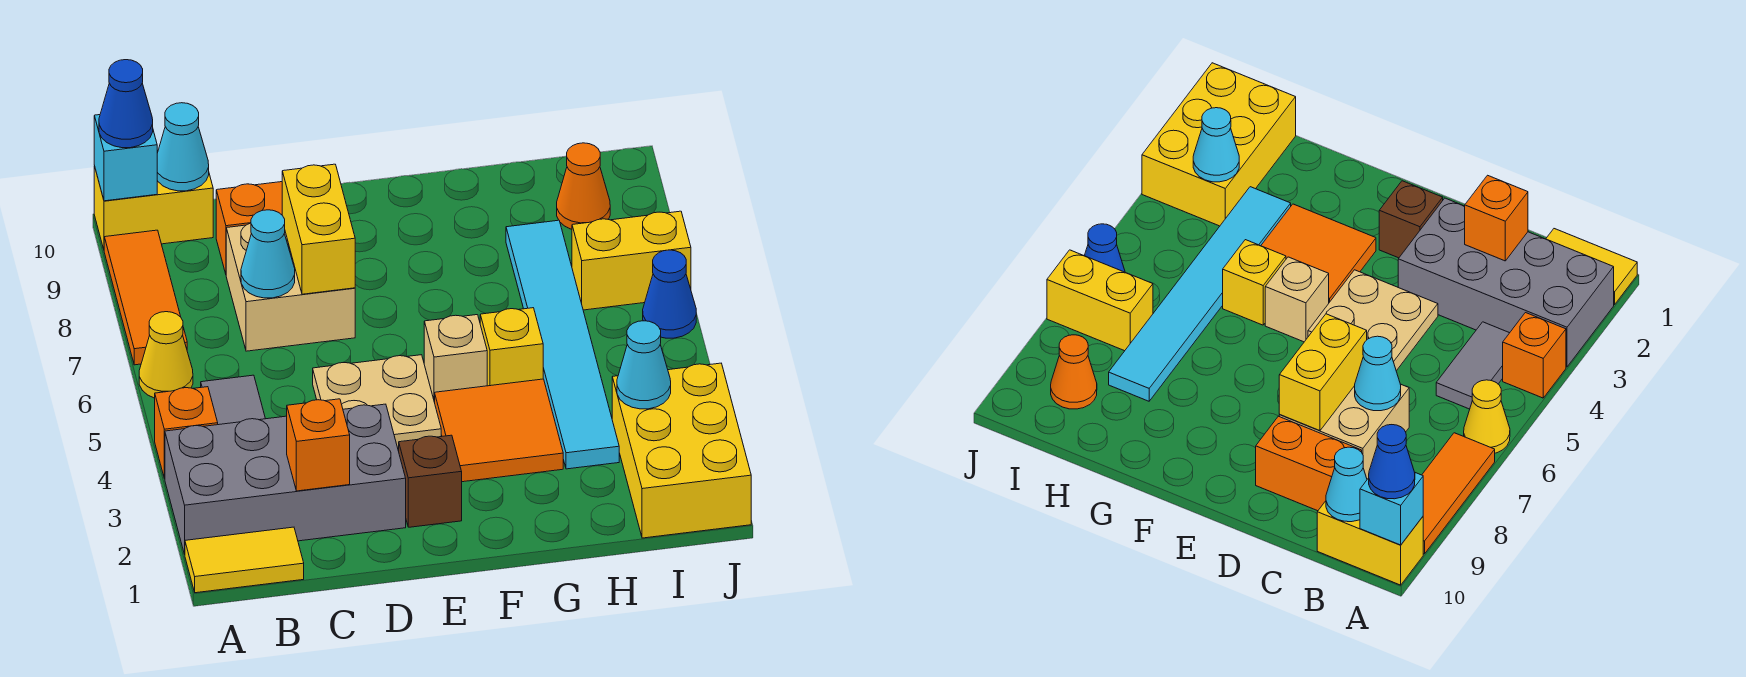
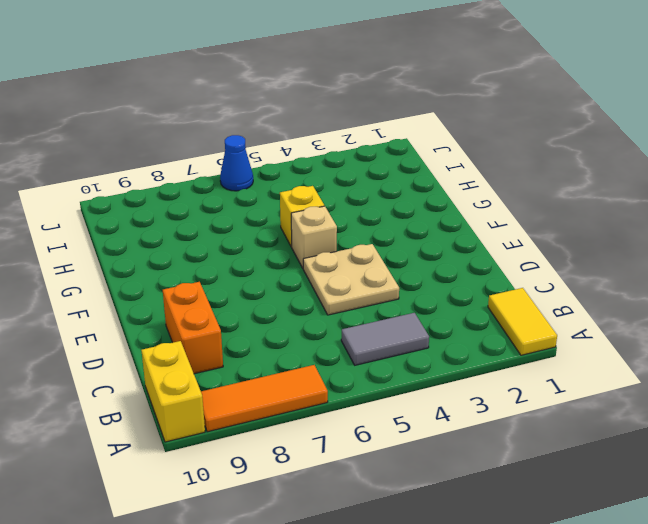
none -> grey brick A2:D3 level 1
none -> orange brick A4 level 1
none -> yellow cone A6 level 1

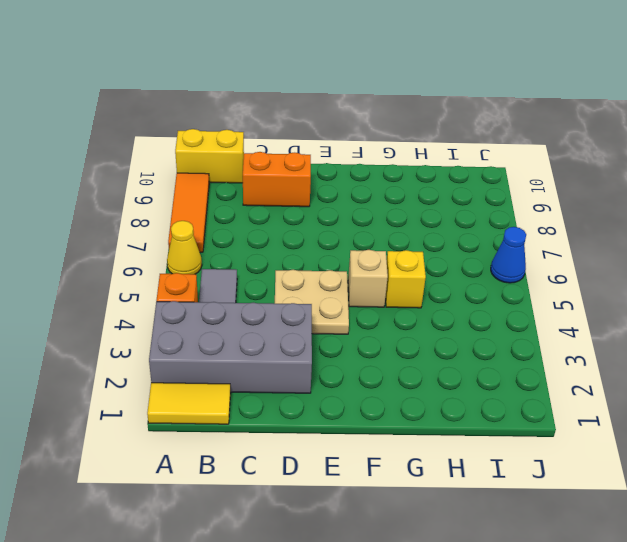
none -> tan brick C7:D8 level 1
none -> brown brick E2 level 1
none -> orange tile F3:G4 level 1

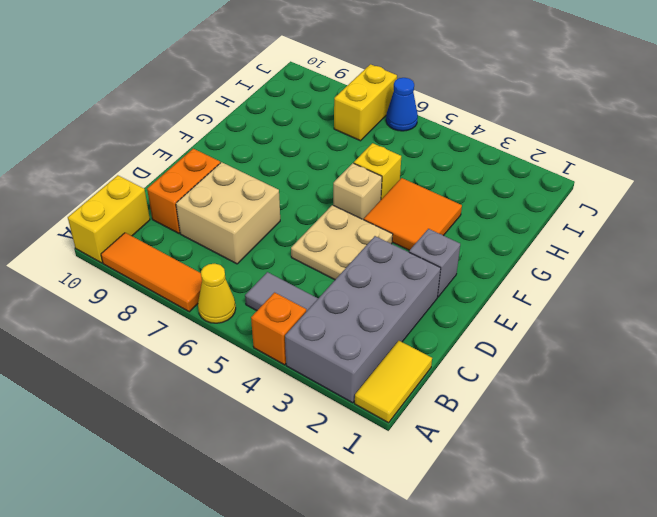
grey brick E2 level 1 -> brown brick E2 level 1
none -> cyan tile H3:H8 level 1
none -> yellow brick I1:J3 level 1
none -> orange cone I9 level 1

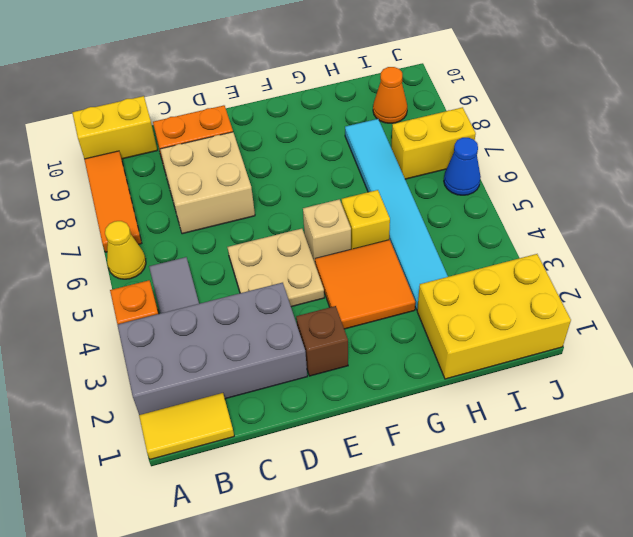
yellow brick H1:J2 level 1 -> yellow brick I1:J3 level 1
none -> cyan brick A10 level 2
none -> cyan cone B10 level 2
none -> orange brick C2 level 2

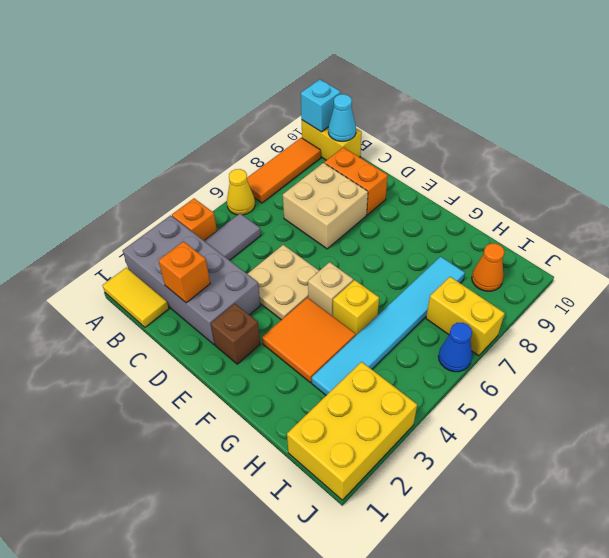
none -> cyan cone C7 level 2
none -> yellow brick D7:D8 level 2
none -> cyan cone I3 level 2

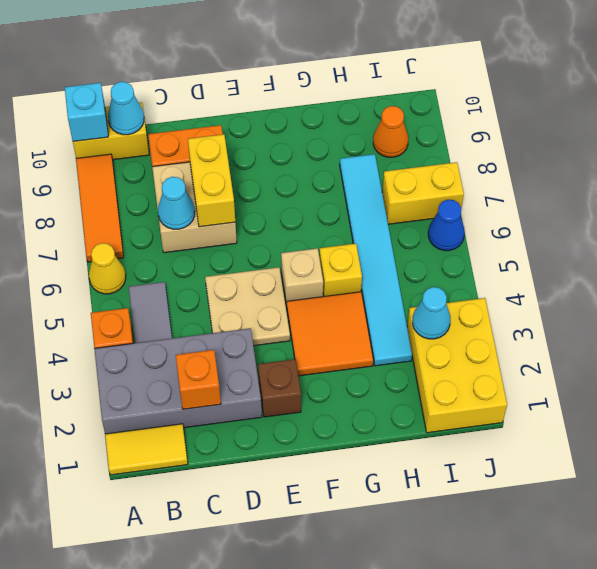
none -> blue cone A10 level 3

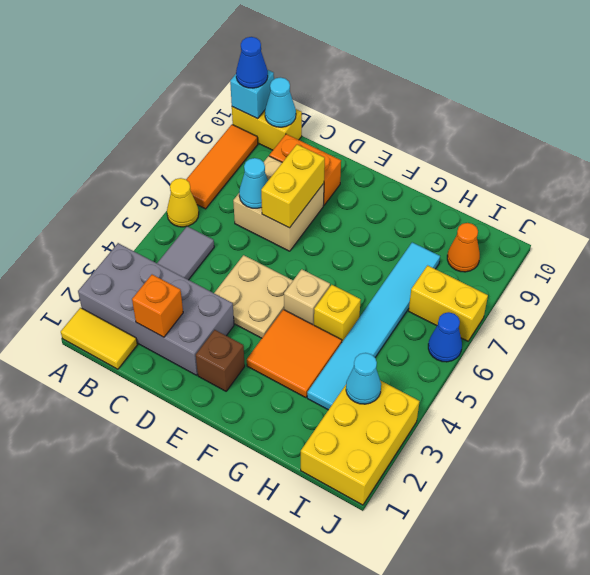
none -> orange brick A4 level 1

